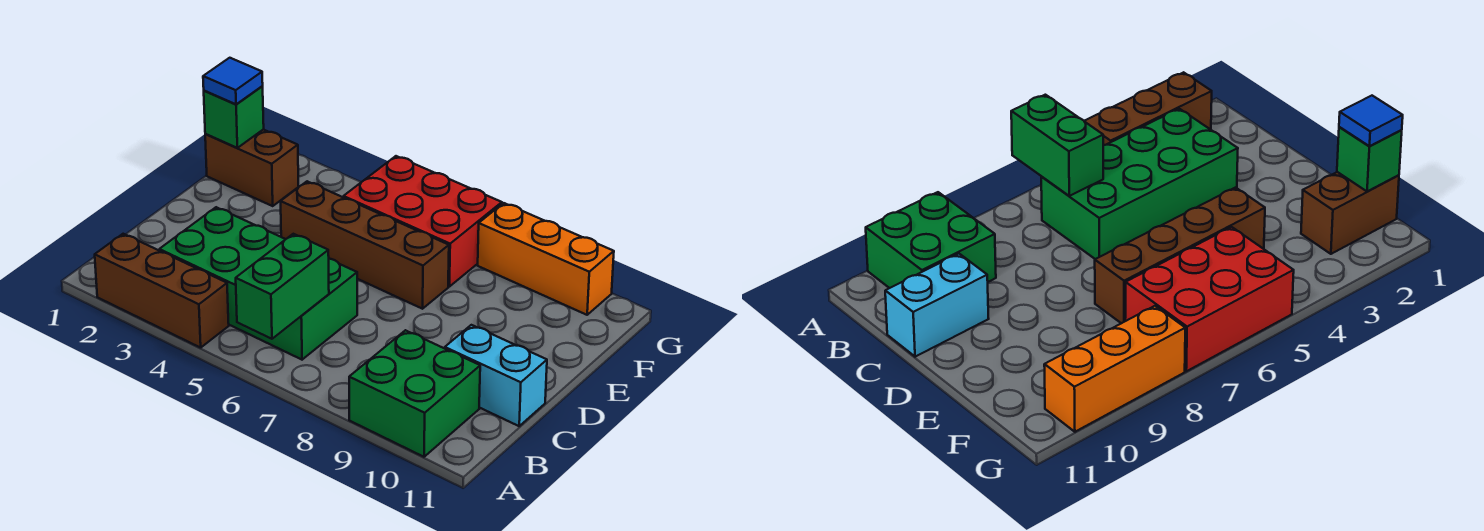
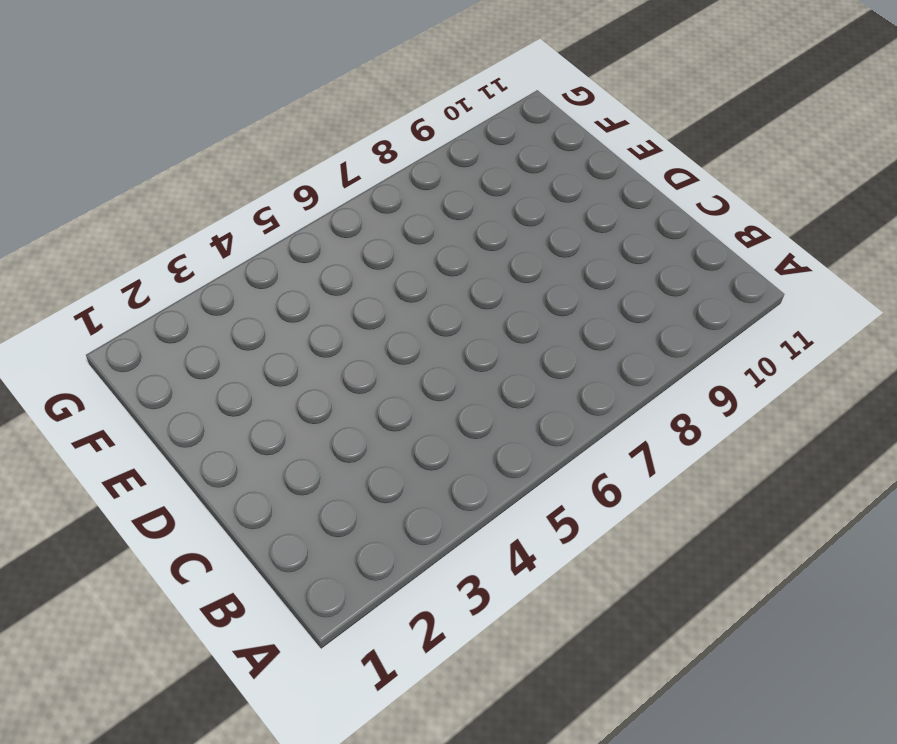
none -> brown brick A2:A4 level 1
none -> green brick A9:B10 level 1

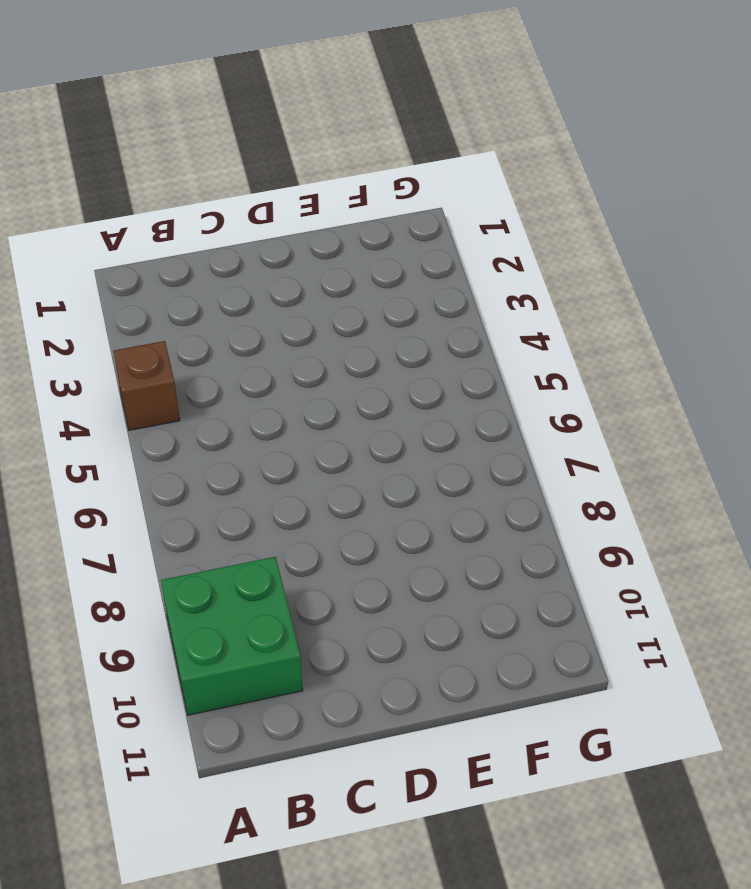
brown brick A4 level 1 -> brown brick A2:A4 level 1
none -> green brick B3:C6 level 1
none -> cyan brick C10:C11 level 1

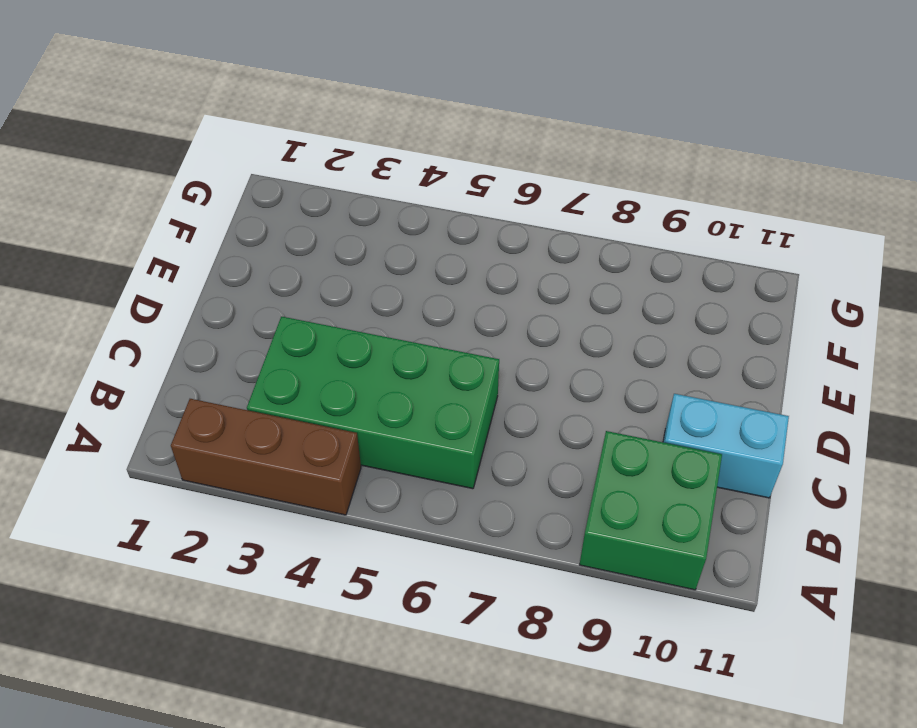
none -> brown brick E4:E7 level 1
none -> brown brick F1:F2 level 1

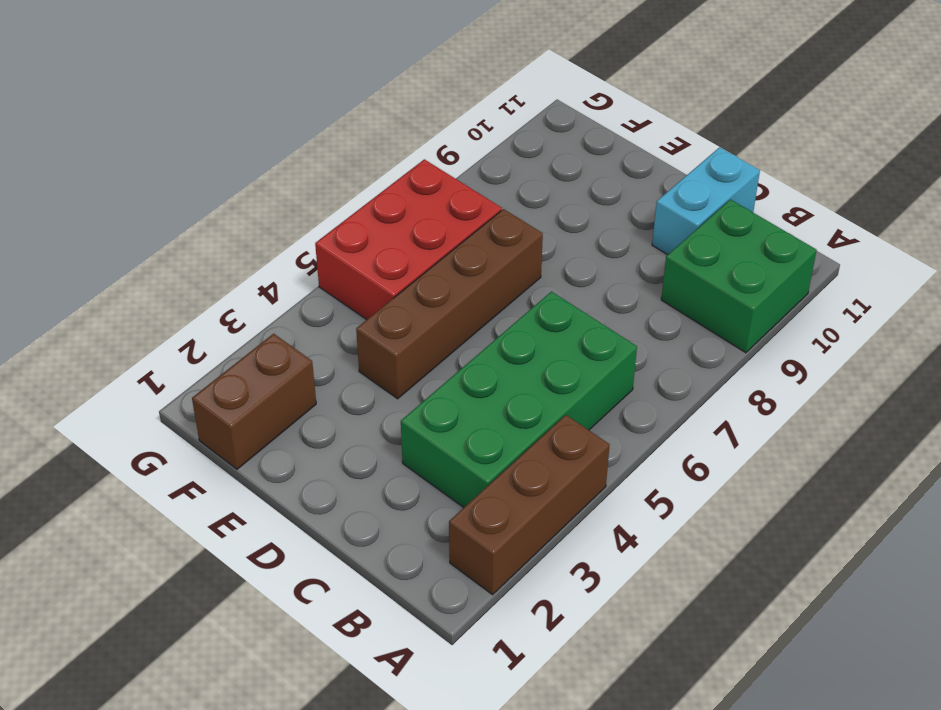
none -> orange brick G8:G10 level 1
none -> green brick A6:B6 level 2

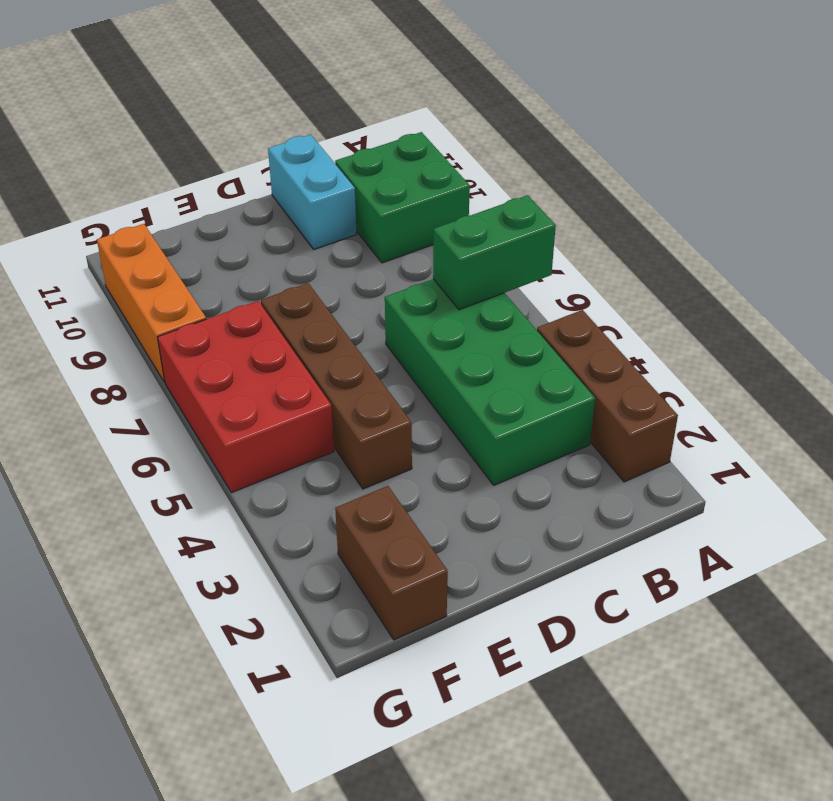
none -> green brick F1 level 2
none -> blue tile F1 level 3

